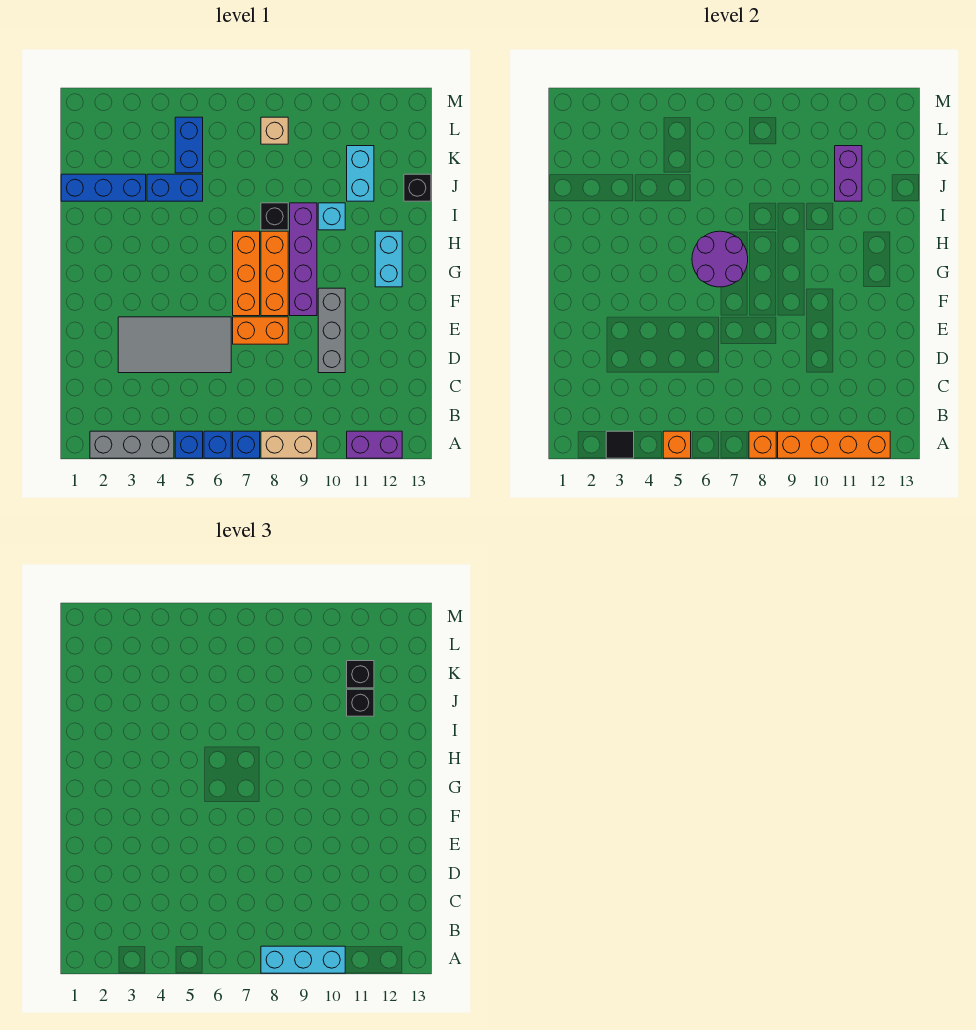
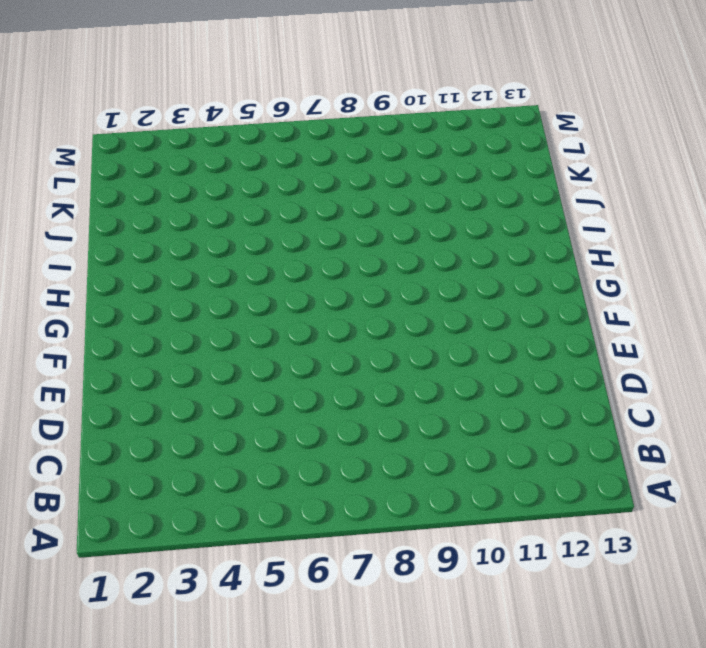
none -> grey brick A2:A4 level 1
none -> blue brick A5 level 1
none -> blue brick A6 level 1
none -> blue brick A7 level 1

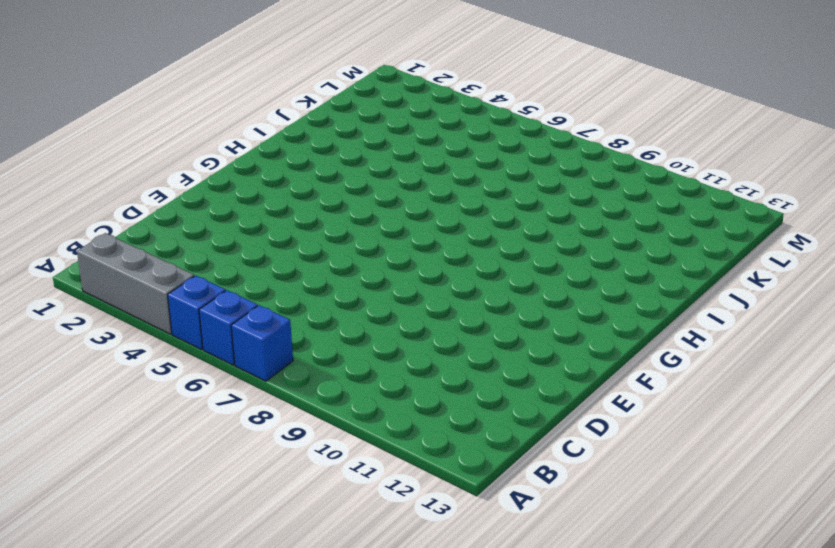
none -> tan brick A8:A9 level 1
none -> purple brick A11:A12 level 1
none -> grey tile D3:E6 level 1
none -> grey brick D10:F10 level 1

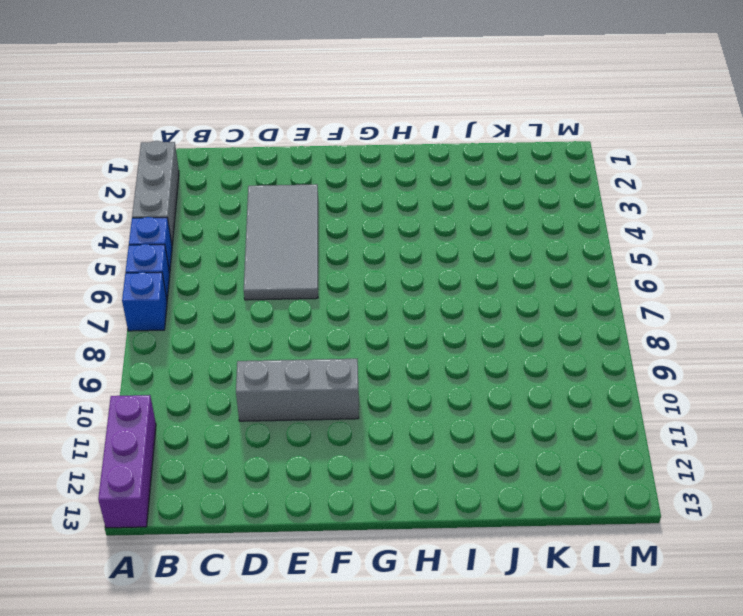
purple brick A11:A13 level 1 -> purple brick A11:A12 level 1
none -> tan brick A8:A9 level 1
none -> orange brick E7:E8 level 1
none -> orange brick F7:H7 level 1
none -> orange brick F8:H8 level 1

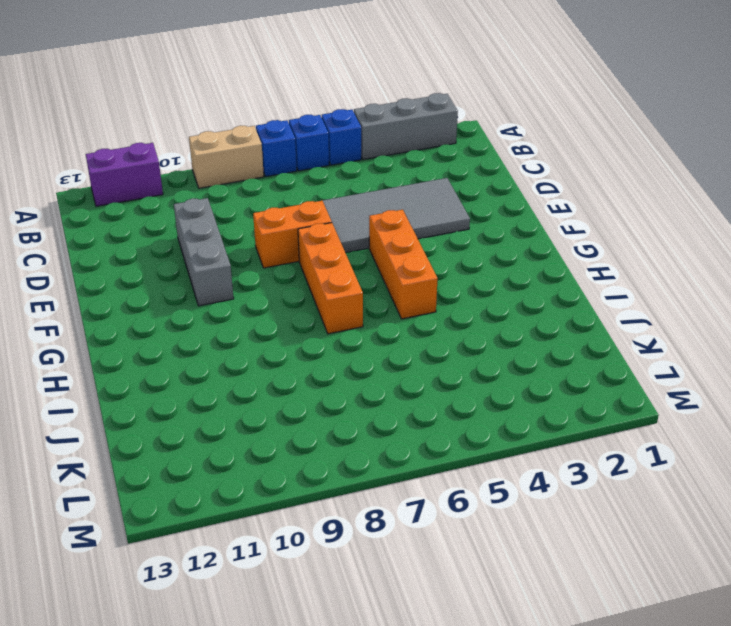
orange brick F5:H5 level 1 -> orange brick F8:H8 level 1
none -> purple brick F9:I9 level 1
none -> cyan brick G12:H12 level 1
none -> black brick I8 level 1
none -> cyan brick I10 level 1

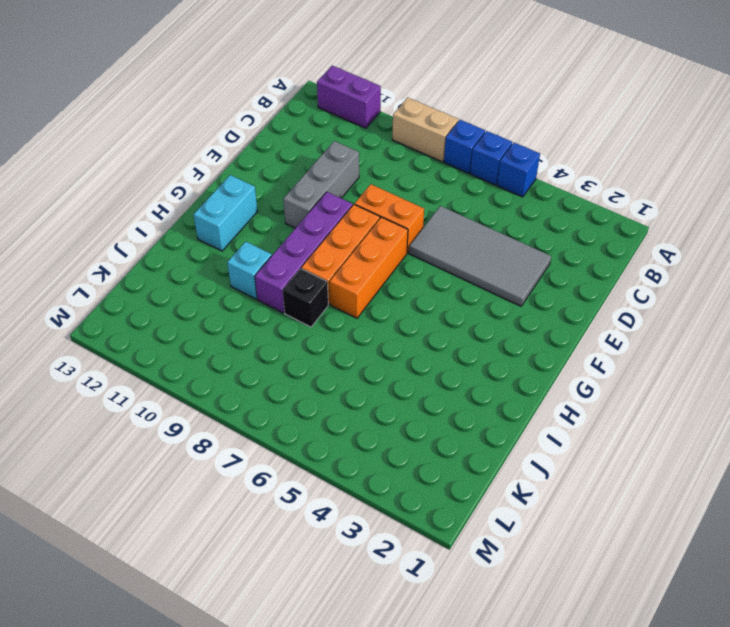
none -> grey brick A2:A4 level 1
none -> blue brick J1:J3 level 1
none -> blue brick J4:J5 level 1
none -> cyan brick J11:K11 level 1

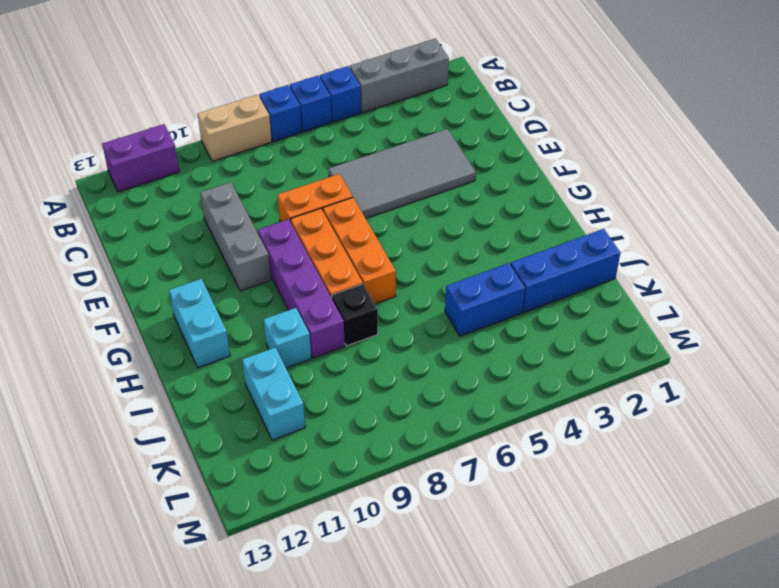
none -> black brick J13 level 1
none -> blue brick K5:L5 level 1
none -> tan brick L8 level 1
none -> black tile A3 level 2

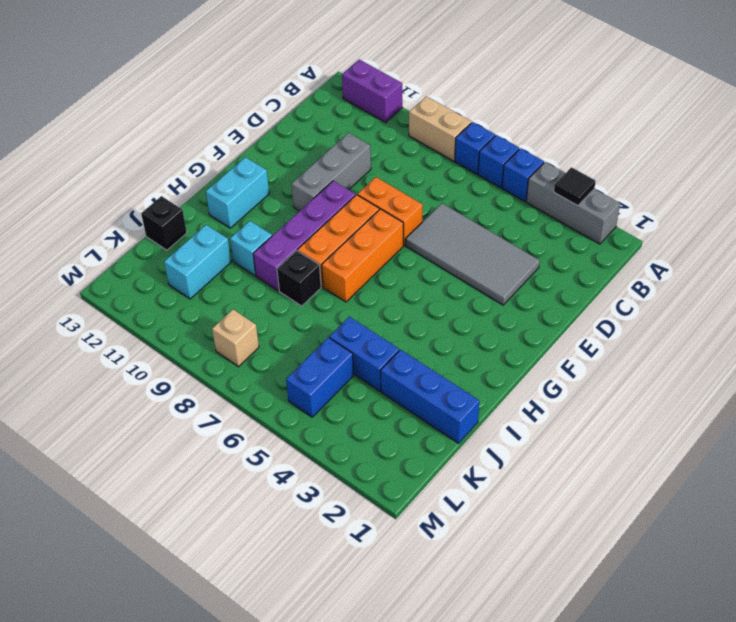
none -> orange brick A5 level 2
none -> orange brick A8 level 2
none -> orange brick A9:A12 level 2
none -> purple round brick G6:H7 level 2

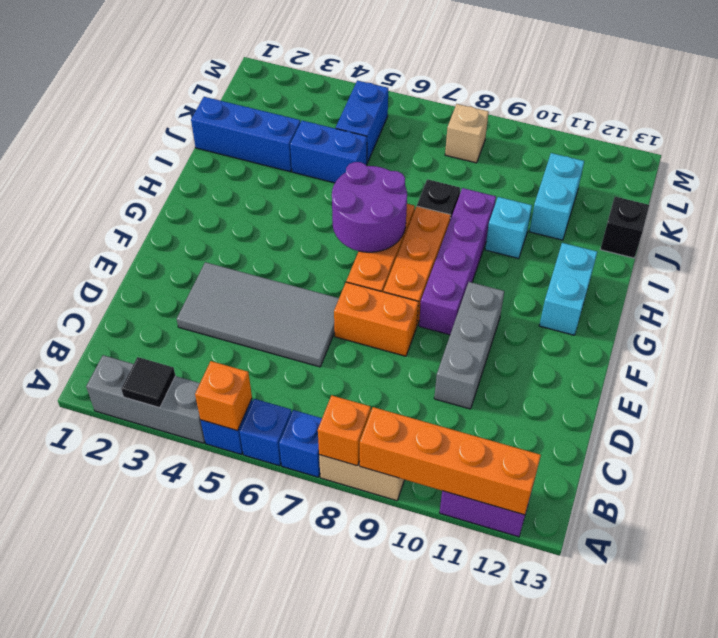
none -> purple brick J11:K11 level 2
none -> cyan brick A8:A10 level 3
none -> black brick J11 level 3
none -> black brick K11 level 3

